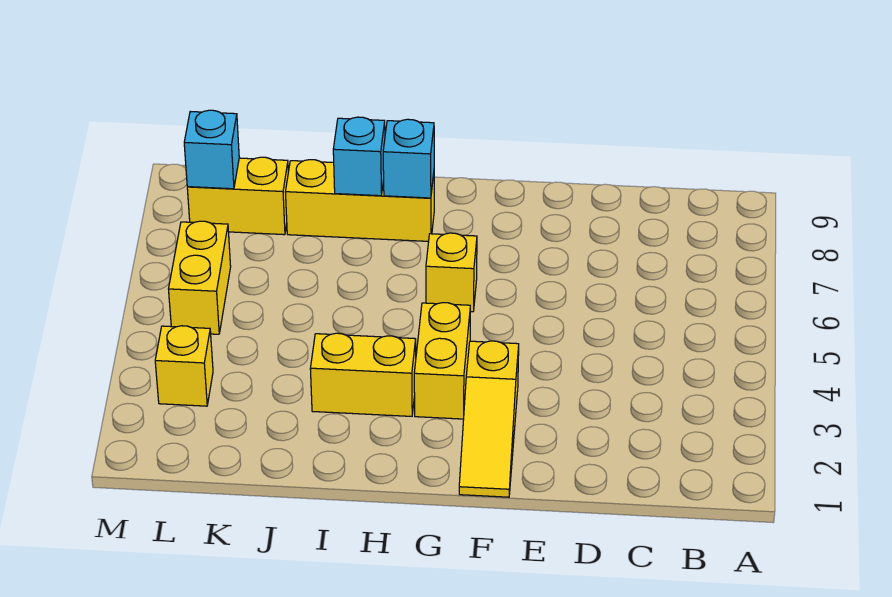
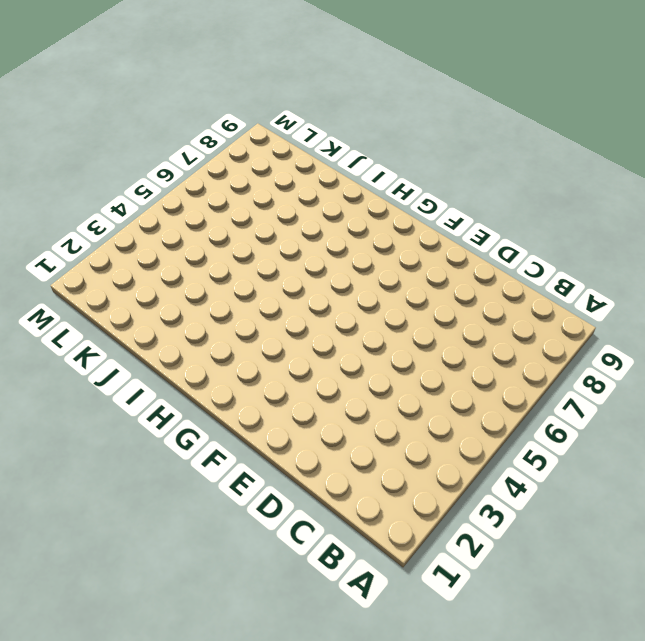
none -> yellow slope F1:F3 level 1 top 3
none -> yellow brick G3:G4 level 1

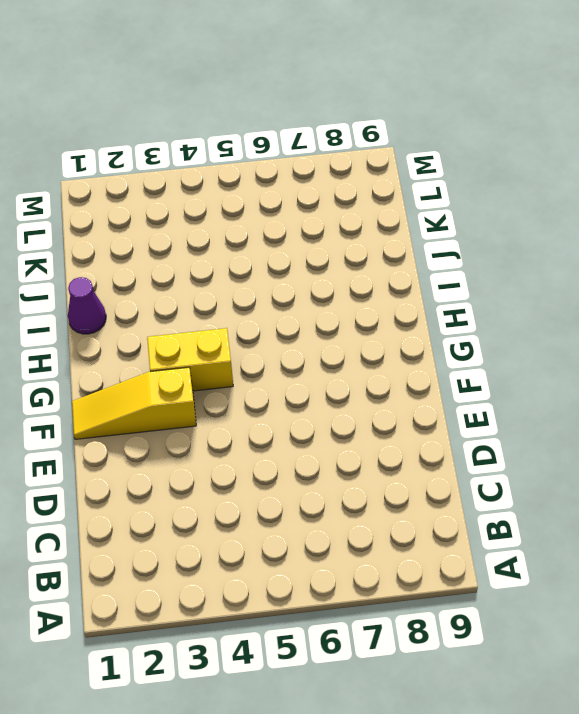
purple cone I1 level 1 -> none
none -> yellow brick G6 level 1
none -> yellow brick H3:I3 level 1

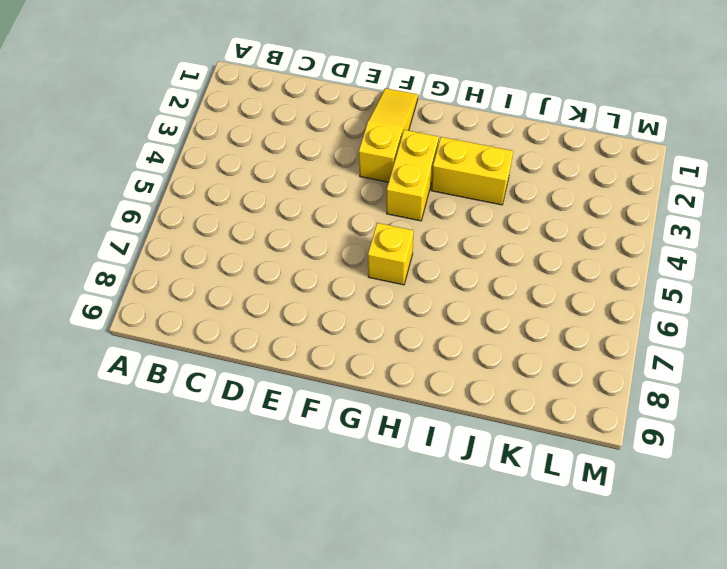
none -> yellow brick H8:J8 level 1
none -> yellow brick K8:L8 level 1

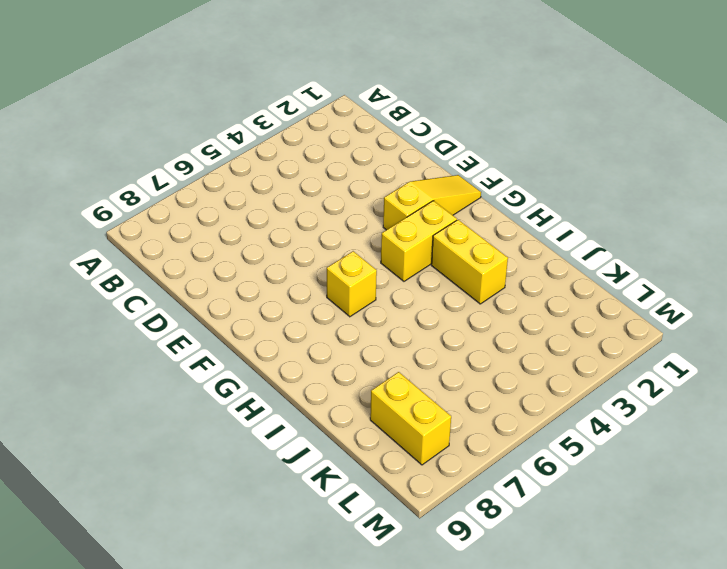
none -> yellow brick H8:J8 level 1
none -> yellow brick L3 level 1

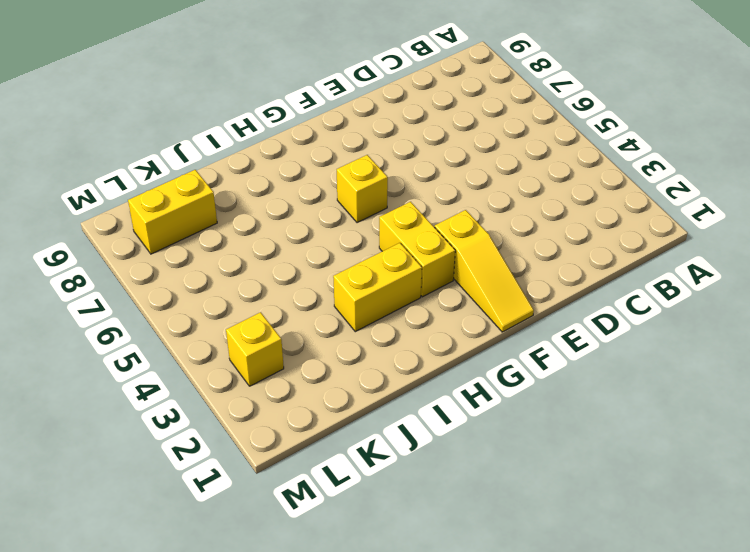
none -> yellow brick H8:J8 level 1
none -> yellow brick L5:L6 level 1

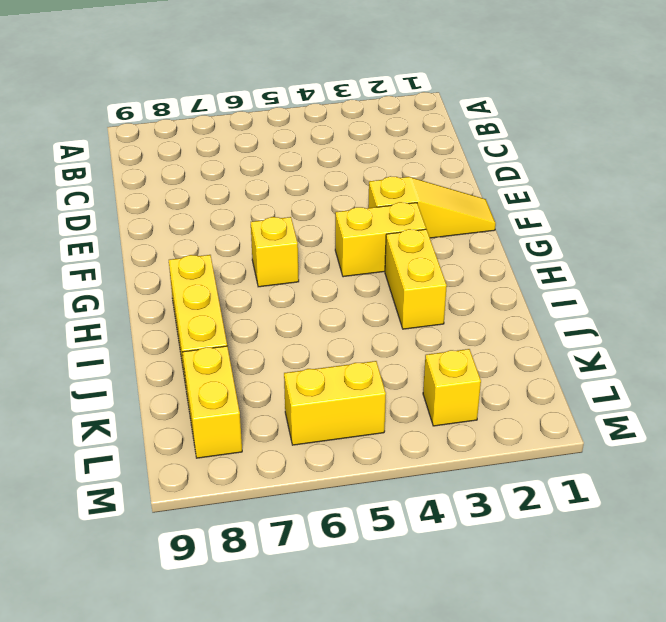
none -> cyan brick H8 level 2
none -> cyan brick I8 level 2

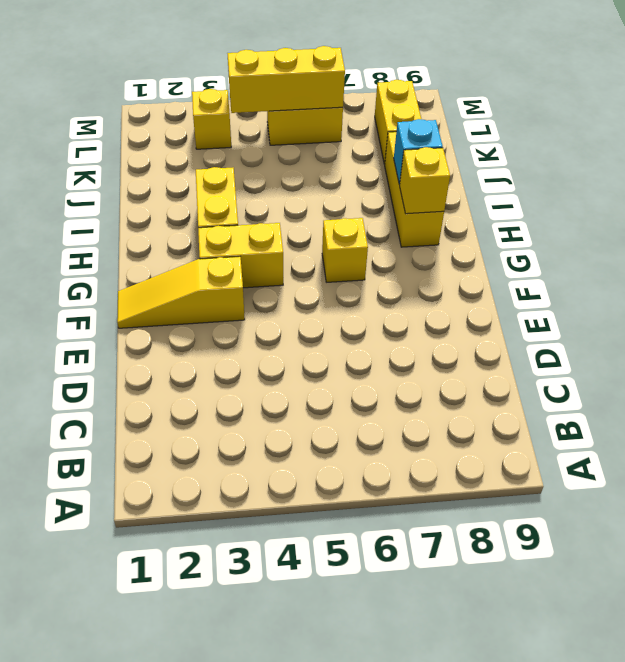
yellow brick H8 level 2 -> cyan brick H8 level 2
yellow brick L4:L6 level 2 -> none
none -> cyan brick L8 level 2

